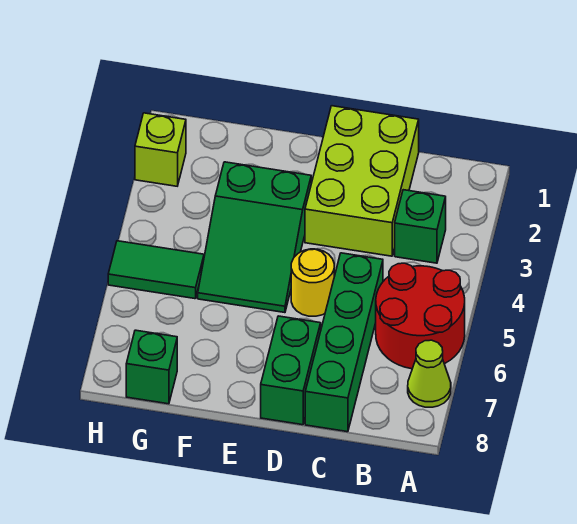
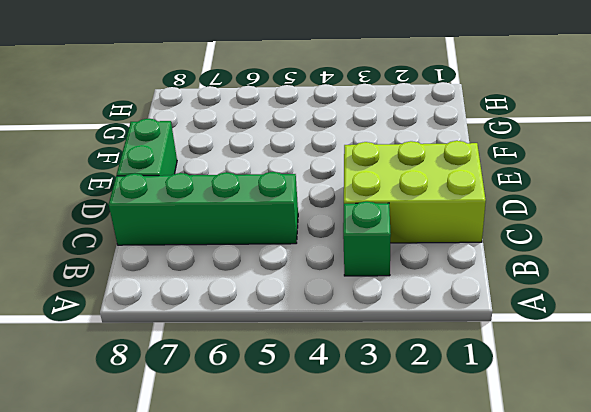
green brick D8:E8 level 1 -> green brick D7:D8 level 1
none -> red round brick A5:B6 level 1
none -> lime cone A7 level 1

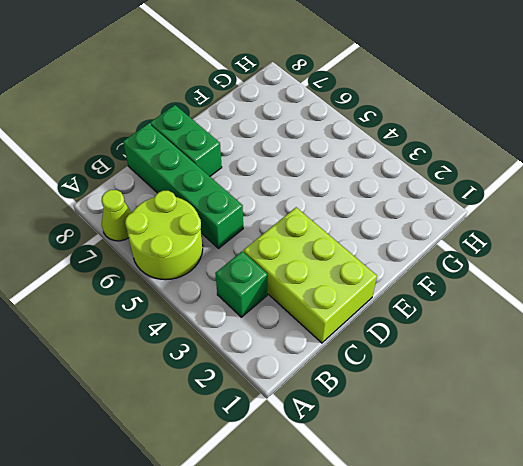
lime round brick A5:B6 level 1 -> red round brick A5:B6 level 1
none -> yellow round brick D5 level 1
none -> green slope E3:F5 level 1 top 3

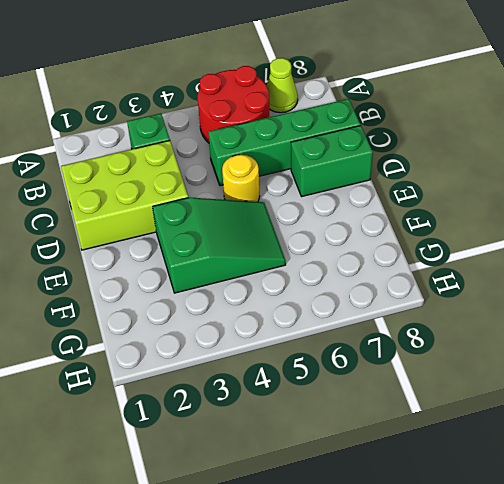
none -> green tile G5:H5 level 1
none -> green brick G8 level 1

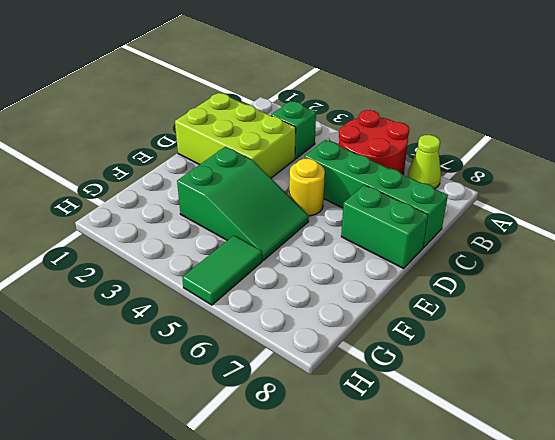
none -> green brick G8 level 1
none -> lime brick H2 level 1

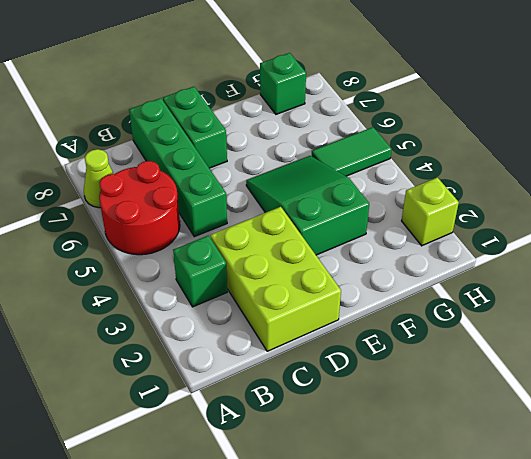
none -> yellow round brick D5 level 1

